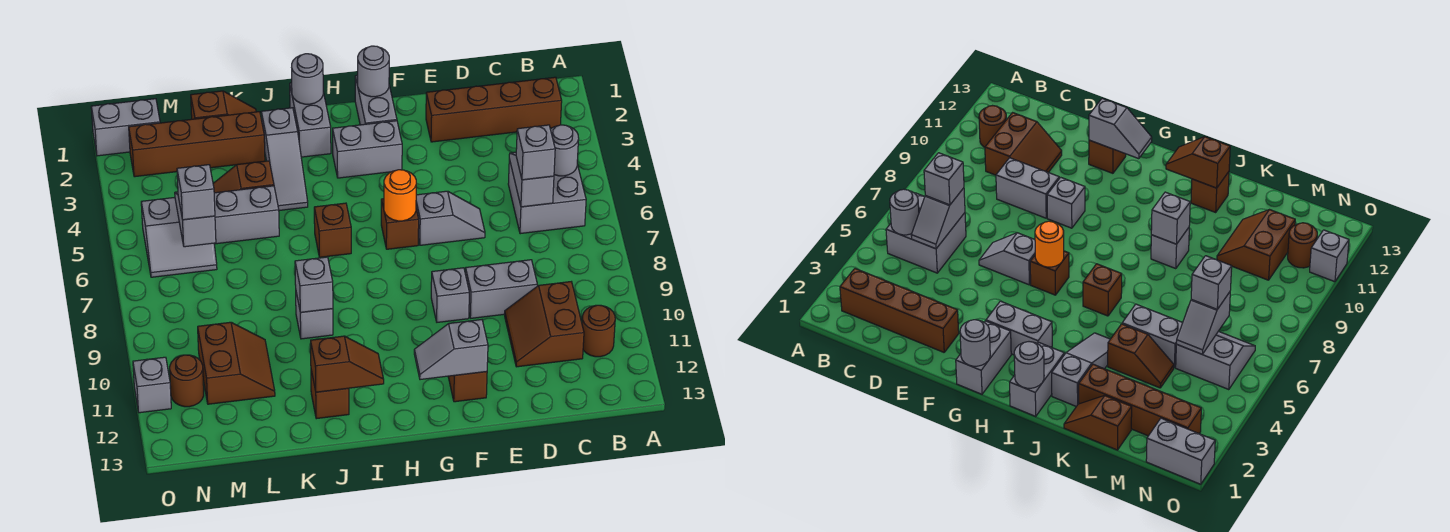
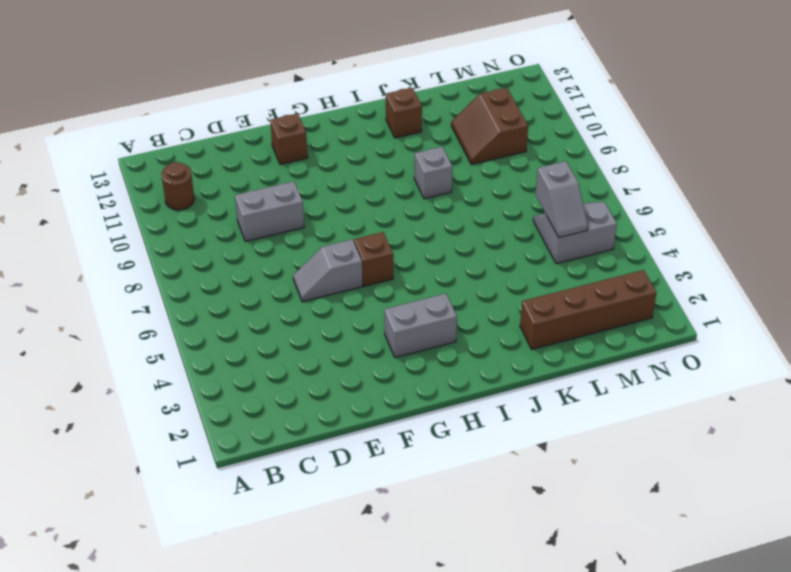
none -> brown brick B2:E2 level 1
none -> grey brick B5:C6 level 1
none -> brown slope C10:D11 level 1 top C
none -> grey brick F9 level 1

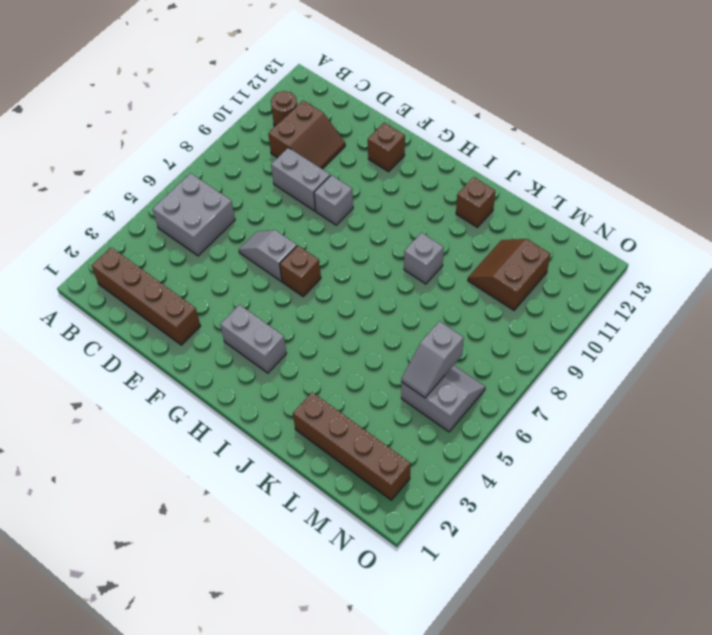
none -> grey brick G1:G2 level 1
none -> grey brick I1:I2 level 1
none -> brown brick I6 level 1
none -> grey slope J2:J4 level 1 top 2

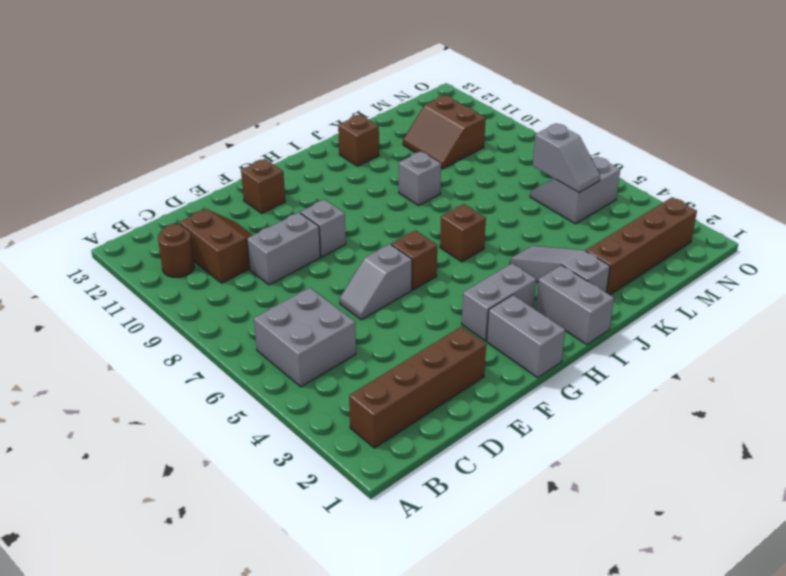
none -> brown slope K1:L1 level 1 top L
none -> brown slope K4:L4 level 1 top K
none -> grey brick K5:L5 level 1
none -> grey brick N1:O1 level 1

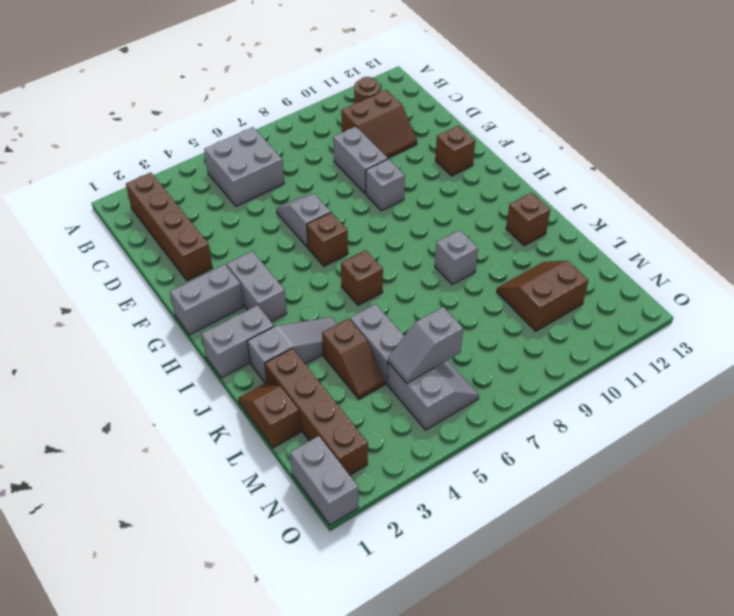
none -> brown round brick N11 level 1
none -> grey brick O11 level 1
none -> grey round brick B5 level 2
none -> grey slope C5:C6 level 2 top 6

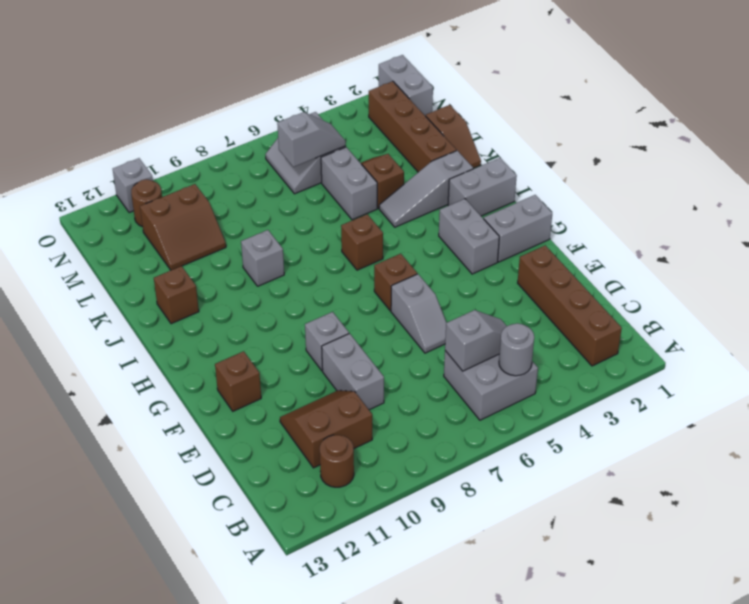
none -> grey slope F12:G12 level 2 top F
none -> grey round brick G1 level 2
none -> orange round brick G6 level 2
none -> grey round brick I1 level 2

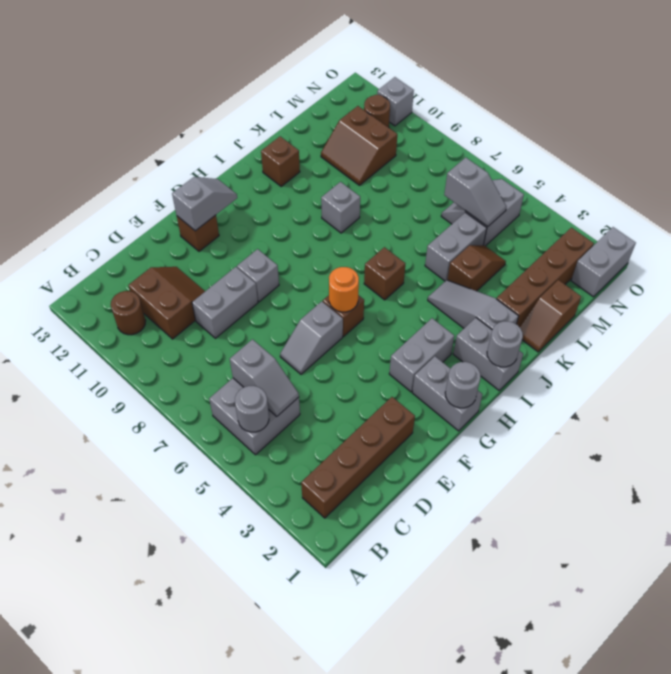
none -> brown slope I12:J12 level 2 top J
none -> grey brick J9 level 2
none -> grey brick C6 level 3
none -> grey brick M6 level 3

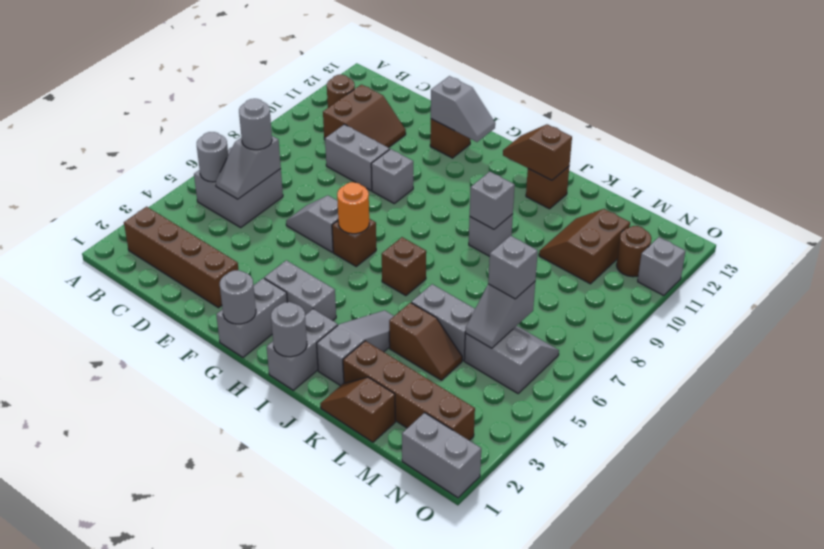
grey round brick C6 level 3 -> grey brick C6 level 3

